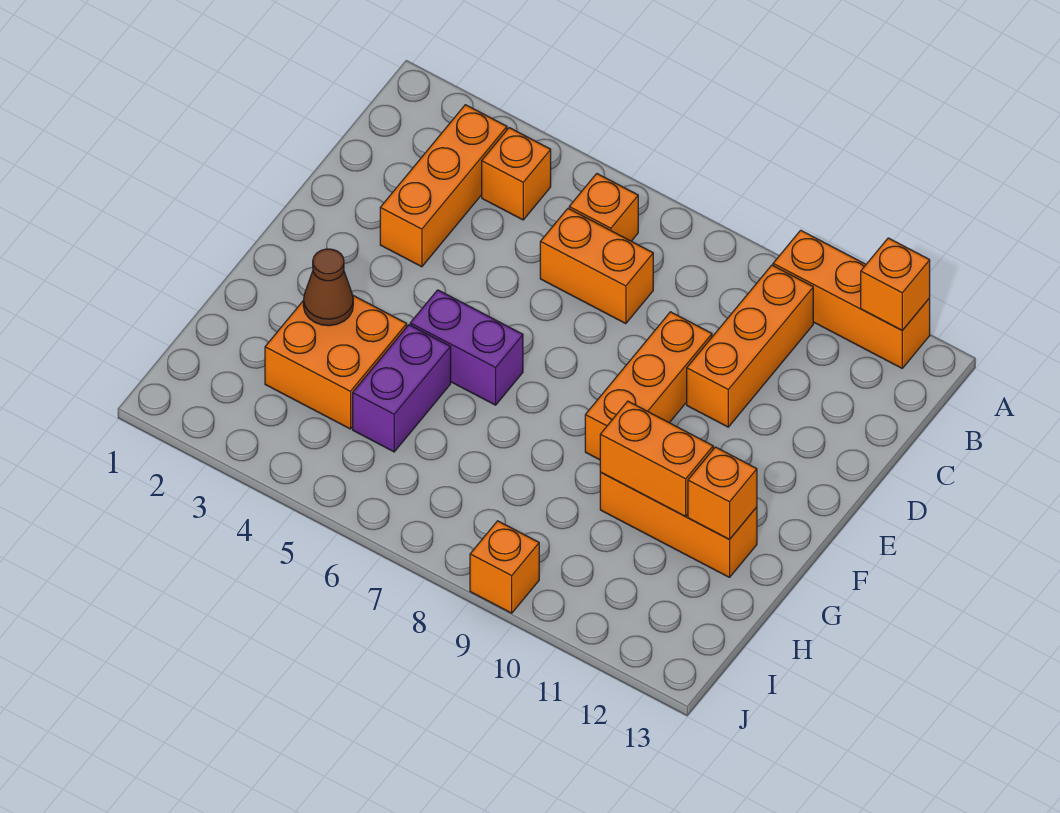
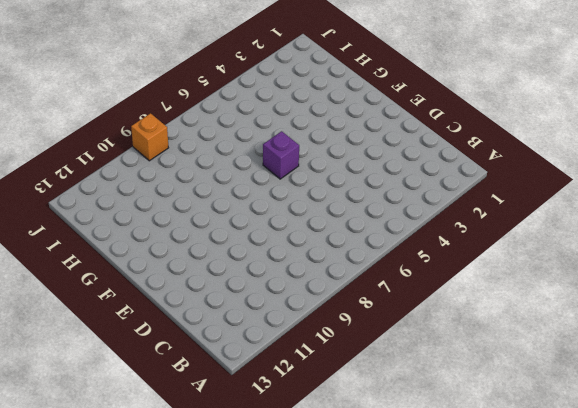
purple brick F6 level 1 -> purple brick F5:F6 level 1
none -> orange brick A10:A12 level 1
none -> orange brick B3:D3 level 1
none -> orange brick B4 level 1

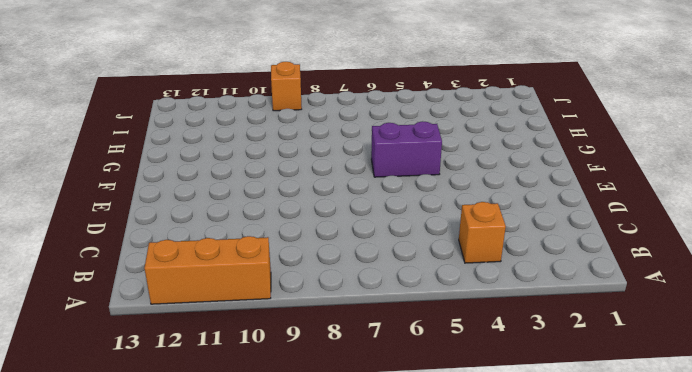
none -> orange brick B3:D3 level 1
none -> orange brick B6 level 1
none -> orange brick B10:D10 level 1

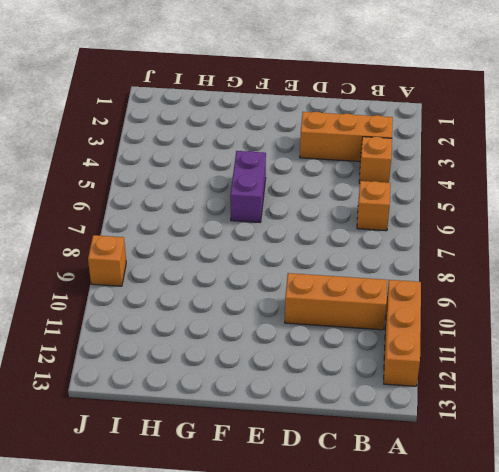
none -> orange brick C6:C7 level 1
none -> orange brick D9:F9 level 1
none -> orange brick G3:H4 level 1

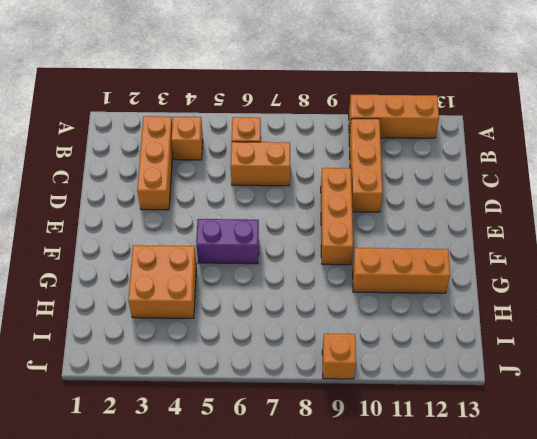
none -> purple brick G5:H5 level 1
none -> orange brick A12 level 2
none -> brown cone G3 level 2

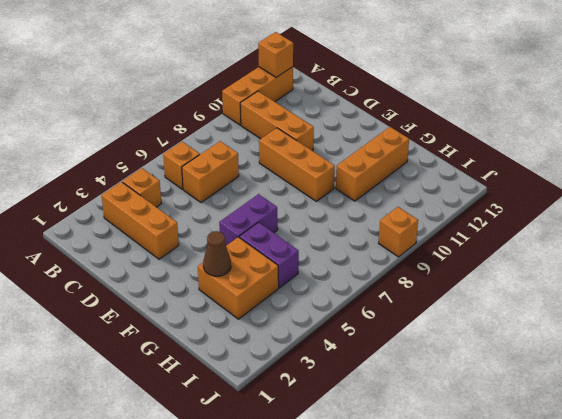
none -> orange brick G10:G11 level 2
none -> orange brick G12 level 2

